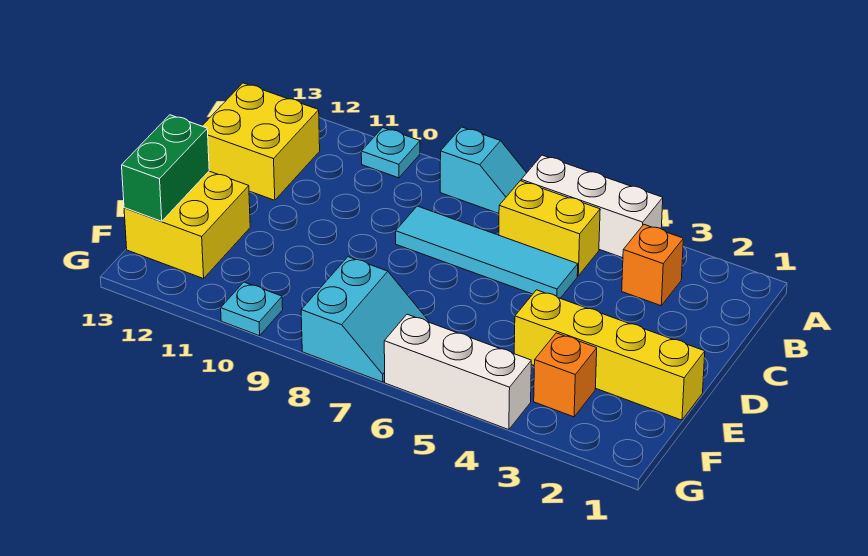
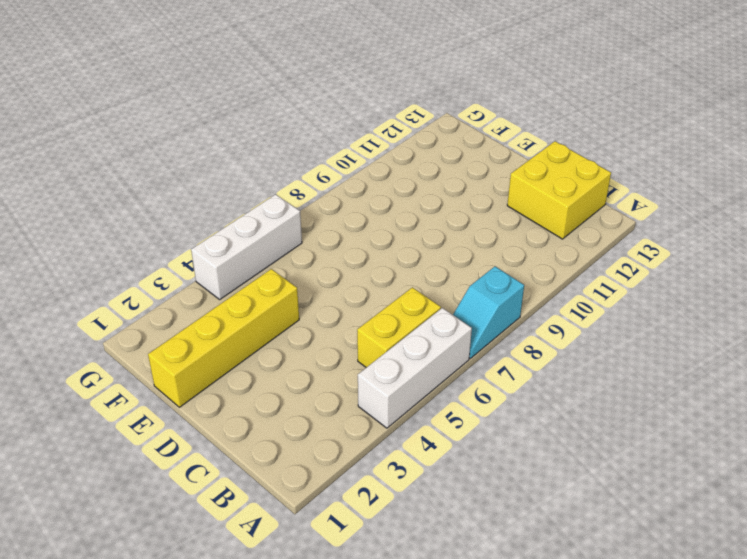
none -> cyan plate A10 level 1
none -> orange brick B3 level 1
none -> cyan tile C5:C8 level 1

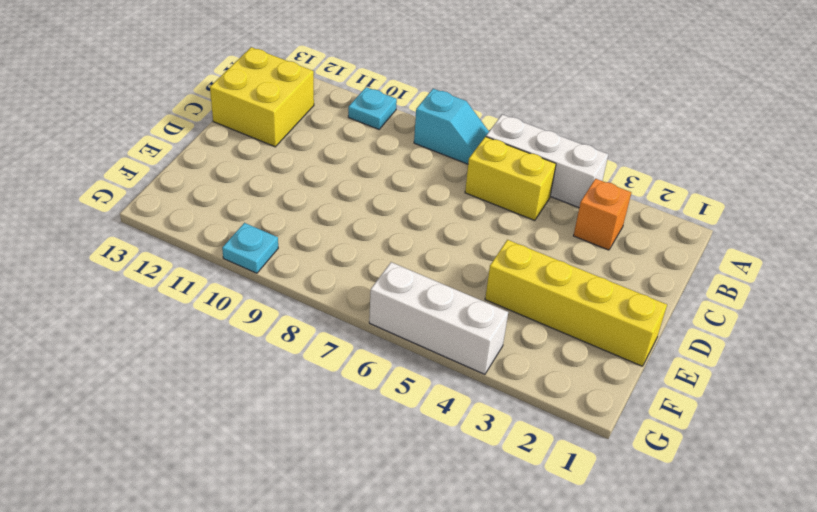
none -> cyan tile C5:C8 level 1
none -> yellow brick E12:F13 level 1
none -> orange brick F3 level 1

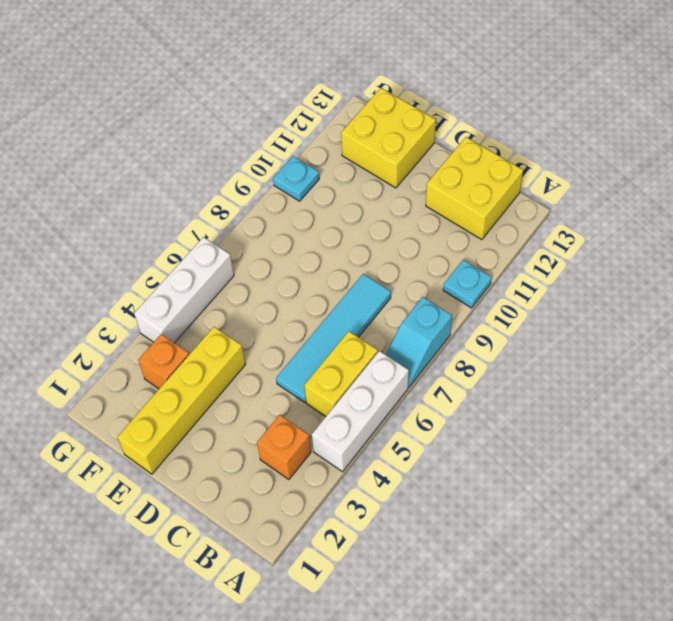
none -> cyan slope F7:G8 level 1 top 8
none -> green brick E13:F13 level 2

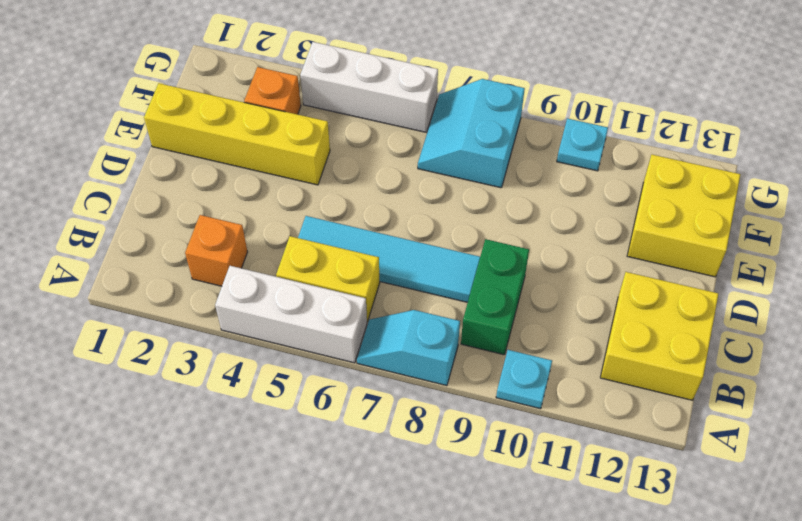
green brick B9:C9 level 1 -> green brick E13:F13 level 2

